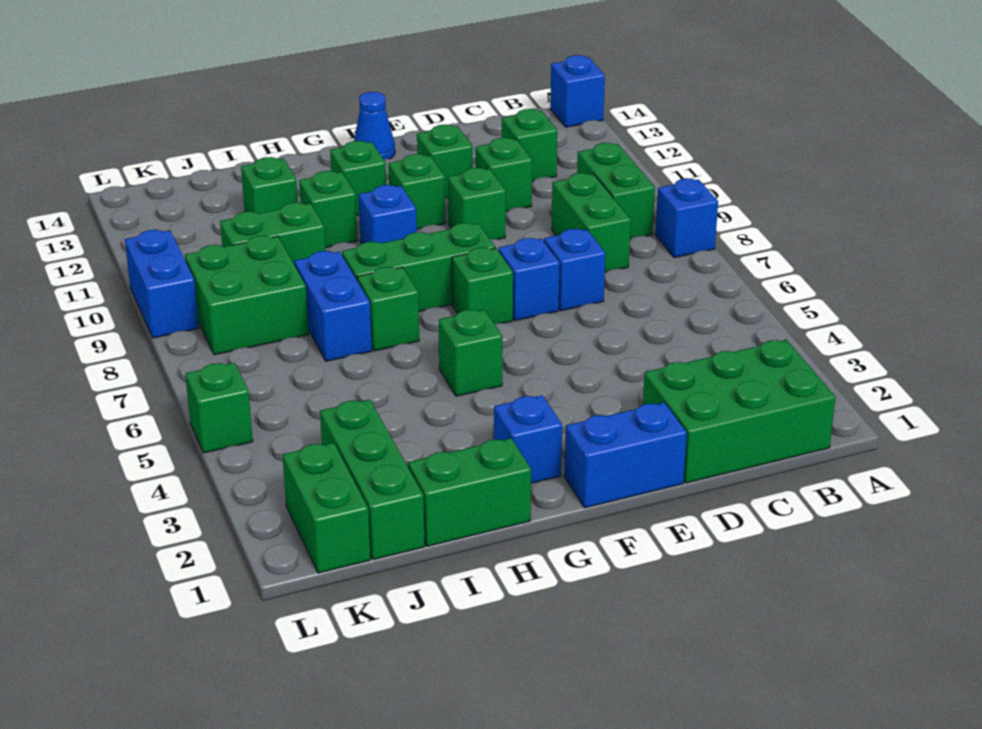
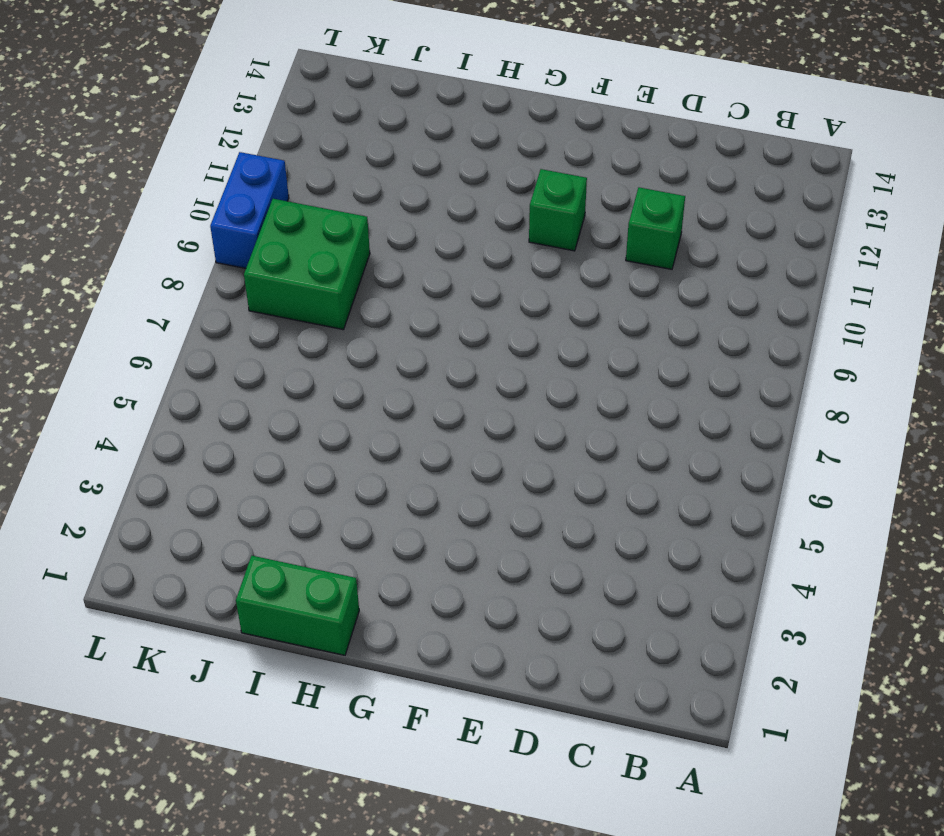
none -> blue brick A8 level 1
none -> blue brick A14 level 1
none -> green brick B1:D2 level 1
none -> green brick B9:B10 level 1

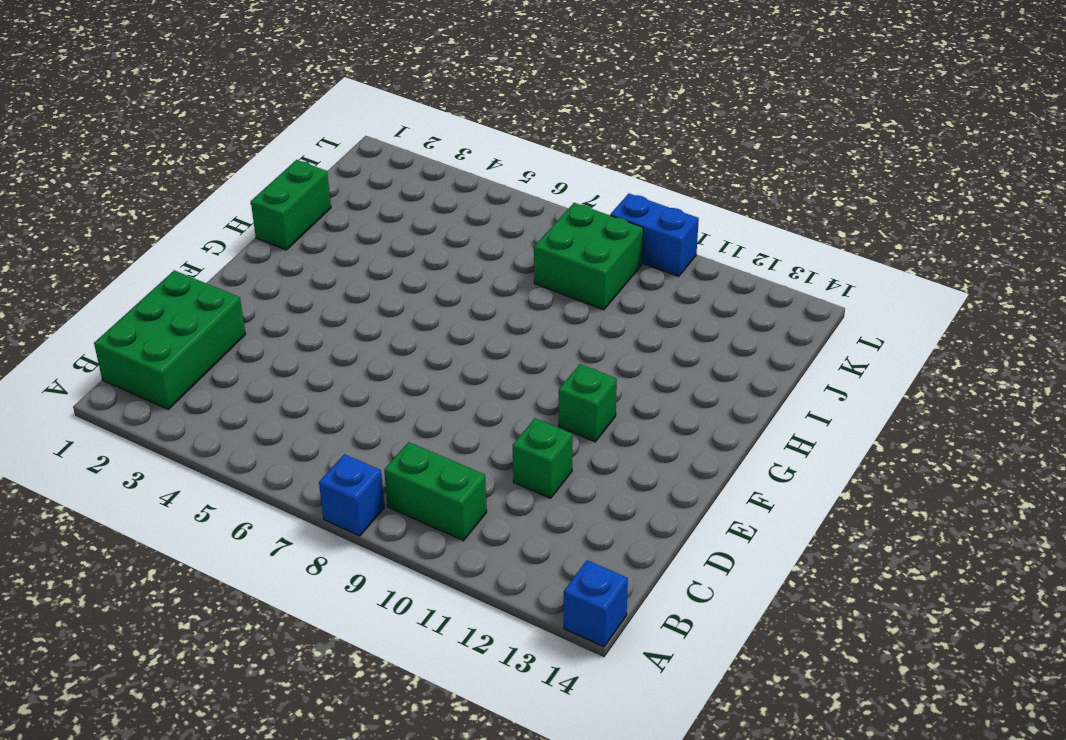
none -> green brick C8:C9 level 1
none -> green brick C12 level 1
none -> blue brick D7 level 1
none -> blue brick E1:F1 level 1

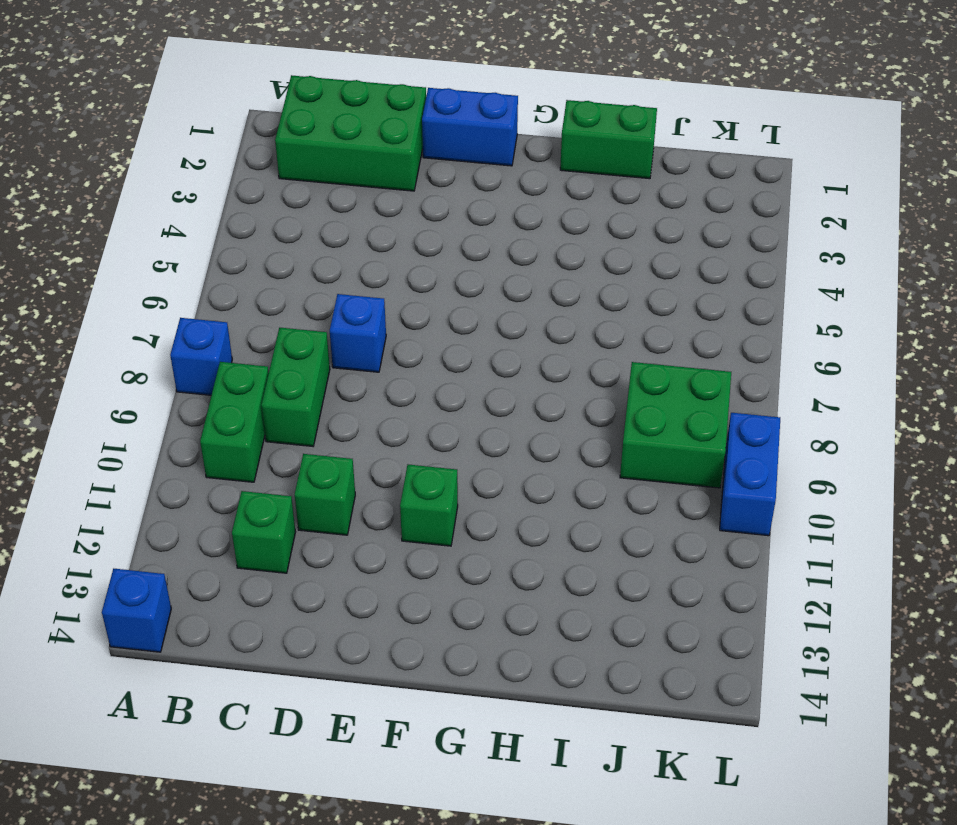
none -> blue brick E7 level 1
none -> green brick E10 level 1
none -> green brick E12 level 1
none -> green brick F7 level 1

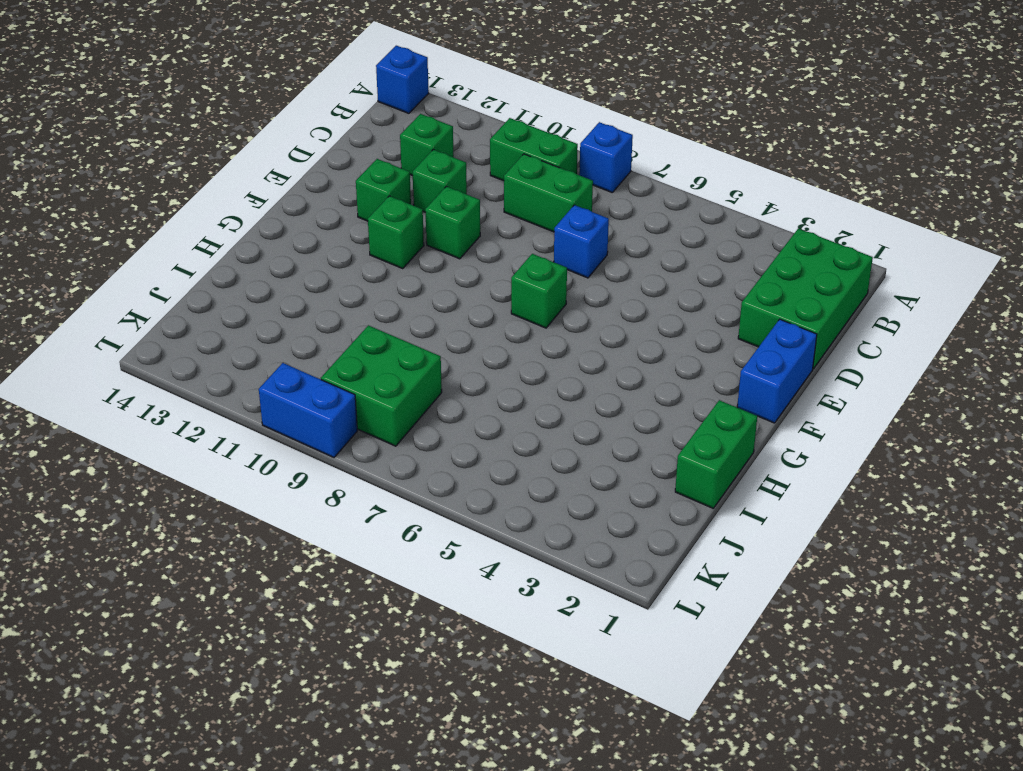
none -> blue brick E7 level 1
none -> green brick F8:H8 level 1
none -> blue cone F14 level 1
none -> blue brick G2 level 1

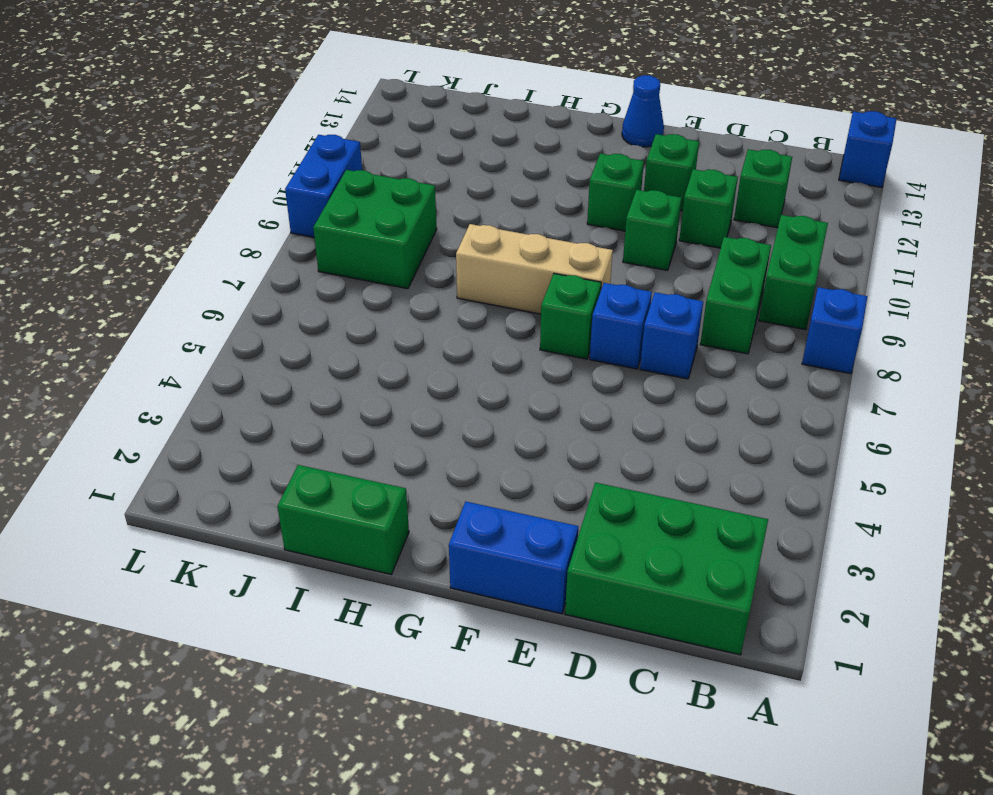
tan brick F8:H8 level 1 -> green brick F8:H8 level 1
none -> blue brick G2 level 1
none -> green brick G5 level 1
none -> blue brick G10 level 1
none -> green brick G12 level 1

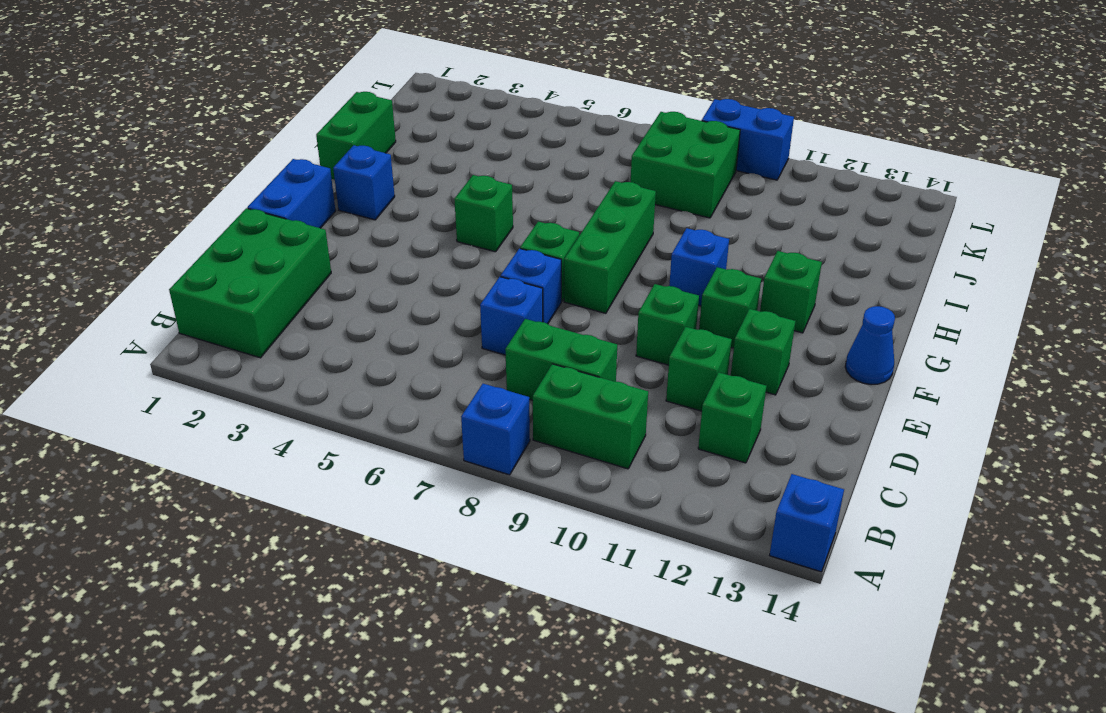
none -> green brick H7 level 1
none -> green brick H11 level 1
none -> blue brick I7:I8 level 1
none -> green brick I10:J10 level 1

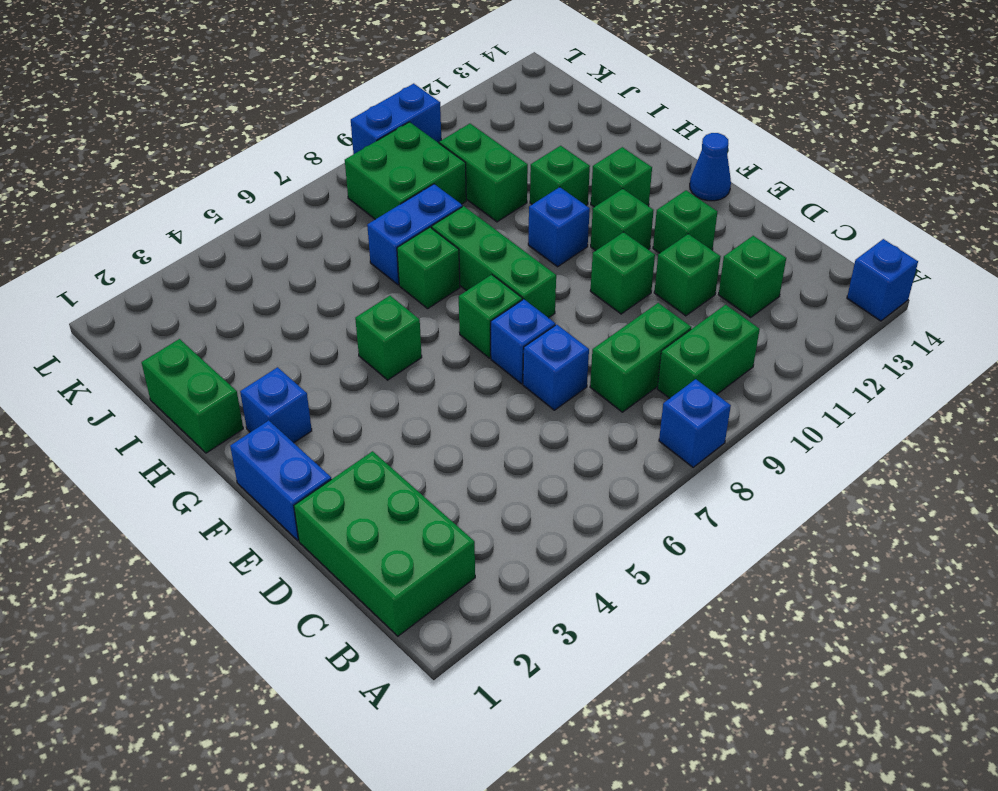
none -> green brick I12 level 1
none -> green brick J1:J3 level 1
none -> green brick K1:K2 level 1
none -> green brick L5 level 1

